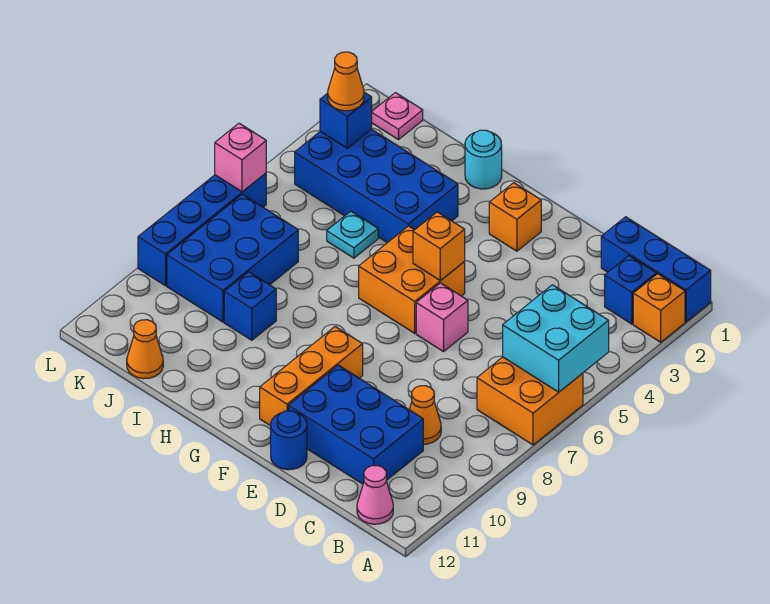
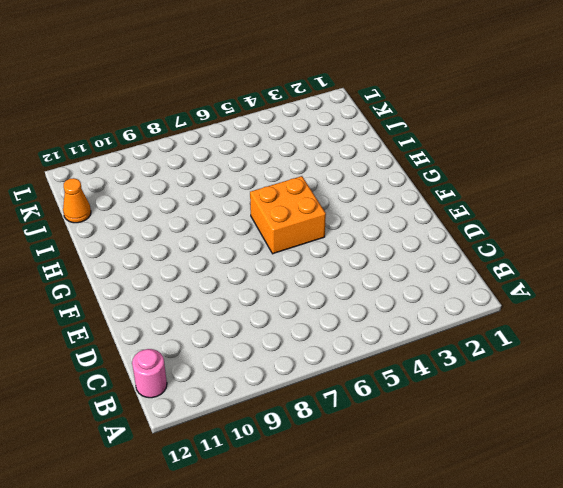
pink round brick B12 level 1 -> pink cone B12 level 1
none -> blue brick A1:C1 level 1
none -> orange brick A2 level 1
none -> orange brick A6:B7 level 1

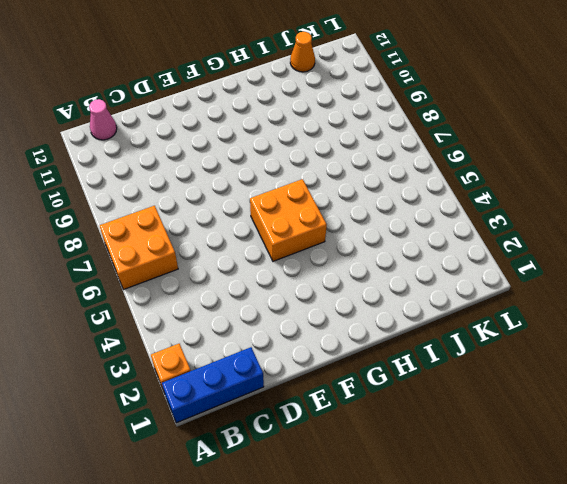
none -> blue brick B2 level 1
none -> orange cone C9 level 1
none -> blue brick C10:E11 level 1

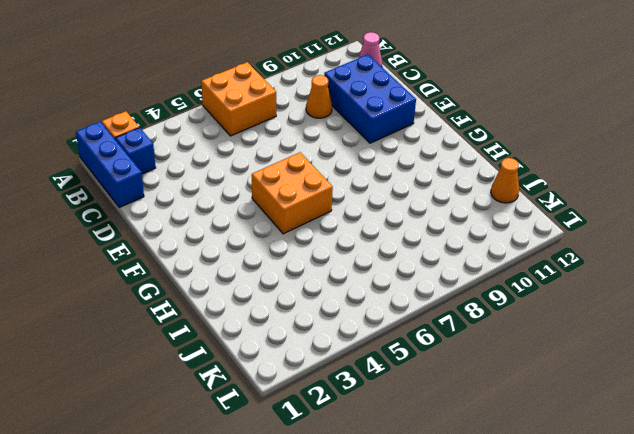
none -> pink brick E6 level 1
none -> blue round brick E12 level 1
none -> orange brick F2 level 1

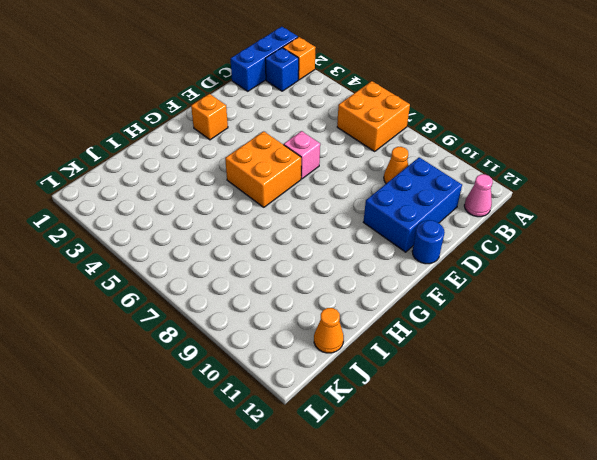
none -> orange brick F9:F11 level 1
none -> cyan round brick H1 level 1
none -> blue brick H3:K4 level 1

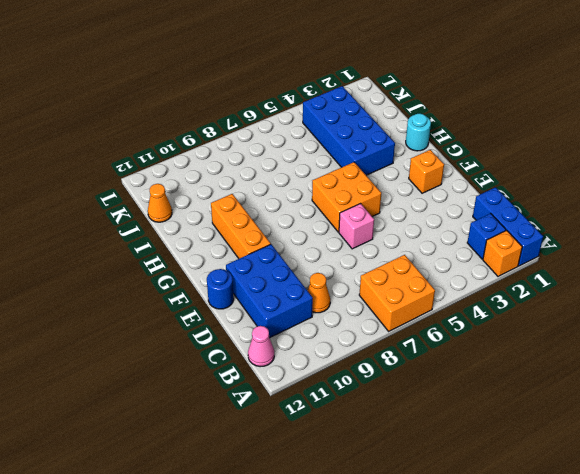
orange brick F10:H10 level 1 -> orange brick F9:F11 level 1
none -> cyan plate I5 level 1
none -> blue brick I9 level 1
none -> blue brick J7:K9 level 1

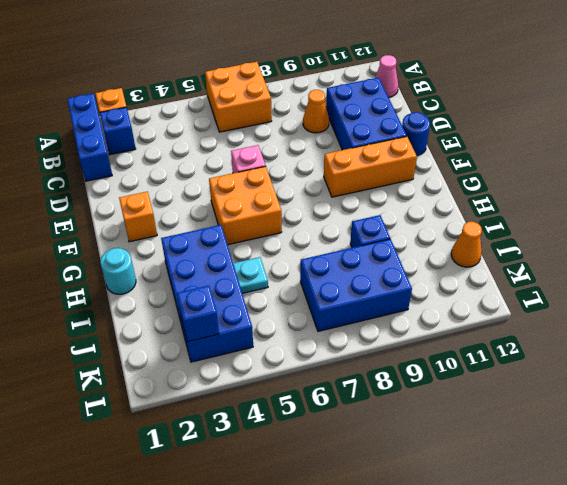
none -> pink plate K1 level 1
none -> blue brick L6:L9 level 1
none -> cyan brick A5:B6 level 2

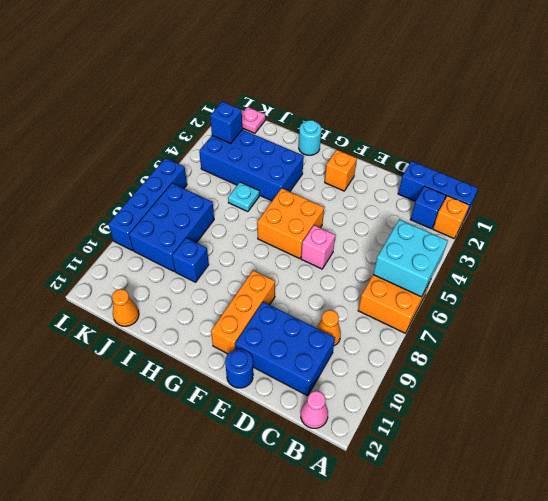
none -> orange brick F5 level 2
none -> pink brick L6 level 2
none -> orange cone K3 level 3

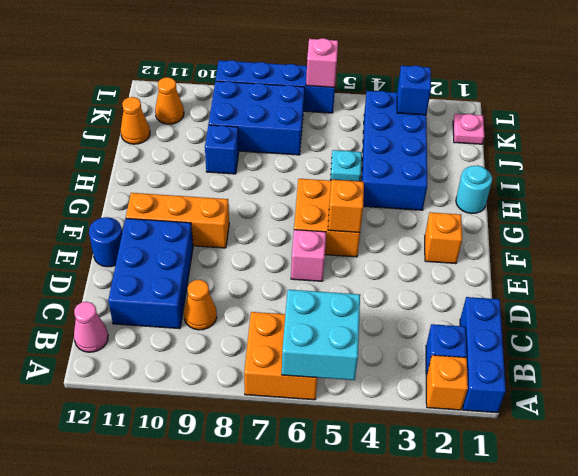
orange cone K11 level 1 -> orange cone K3 level 3

